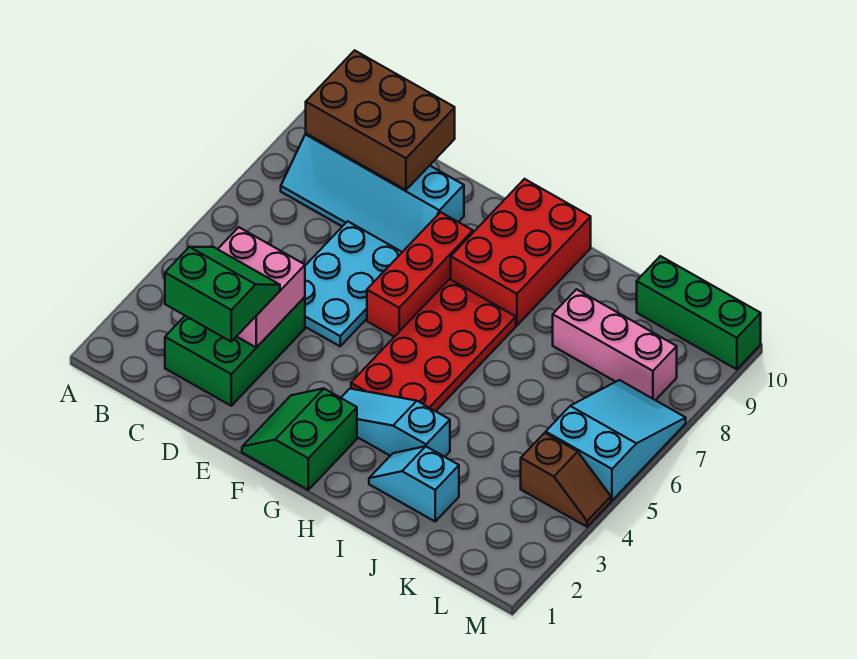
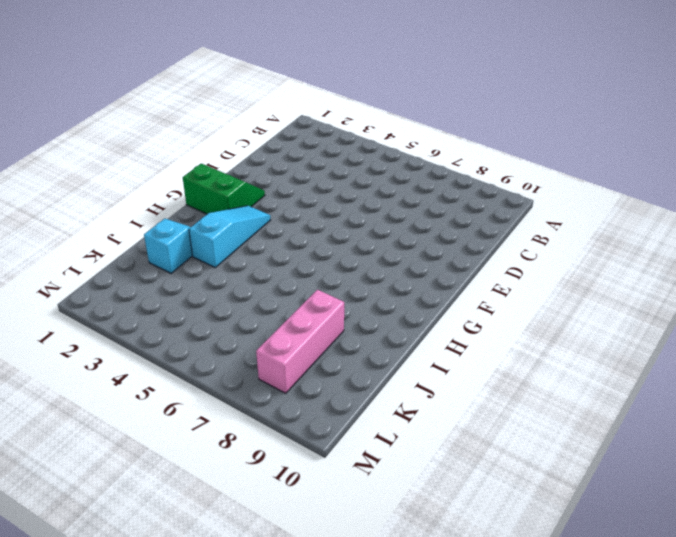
none -> cyan slope B8:E9 level 1 top 9
none -> green brick C2:D4 level 1
none -> cyan plate D5:E7 level 1

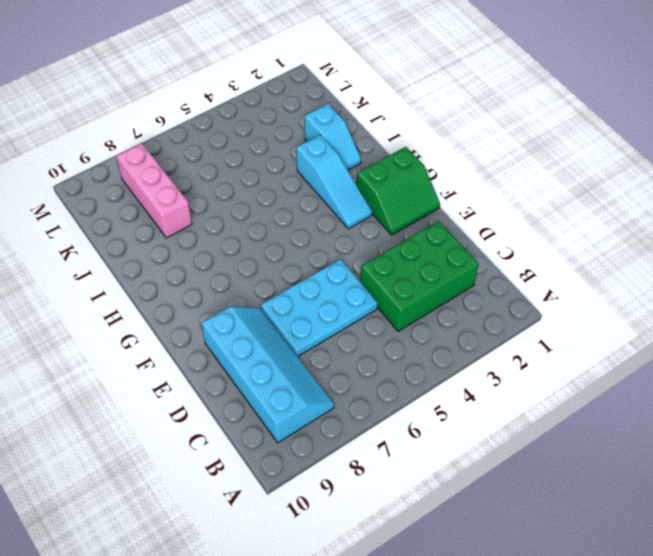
none -> red brick F6:F8 level 1
none -> red plate G4:H7 level 1
none -> red brick G8:H10 level 1

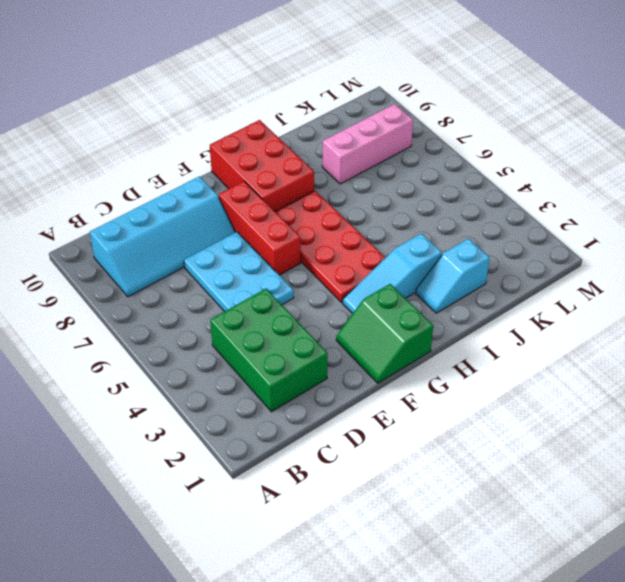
none -> green brick K10:M10 level 1
none -> brown slope L4:M4 level 1 top L
none -> cyan slope L5:M7 level 1 top 5

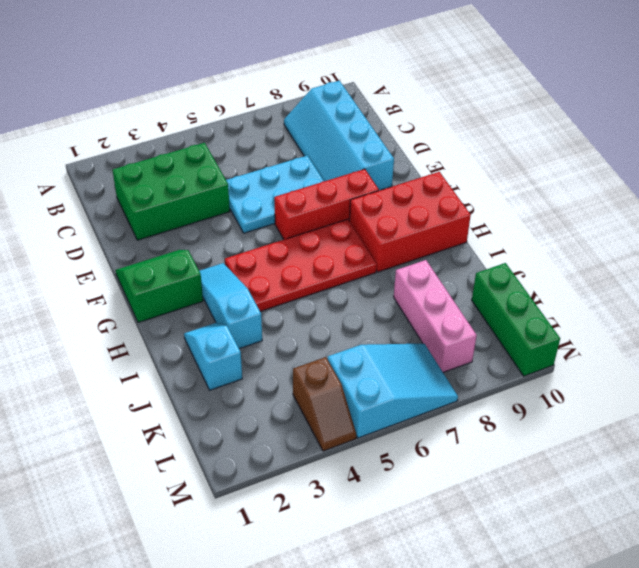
none -> brown brick B9:D10 level 2
none -> pink brick C3:D4 level 2
none -> green slope C2:D3 level 3 top 2

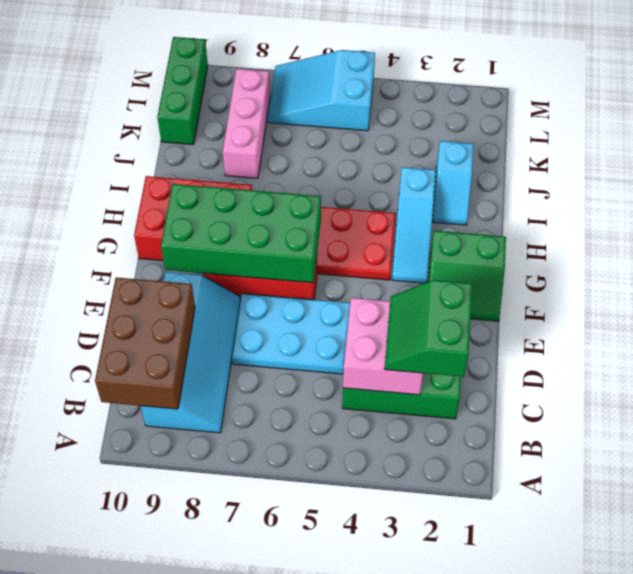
green brick F6:G9 level 2 -> none
none -> brown slope L4:M4 level 1 top L

